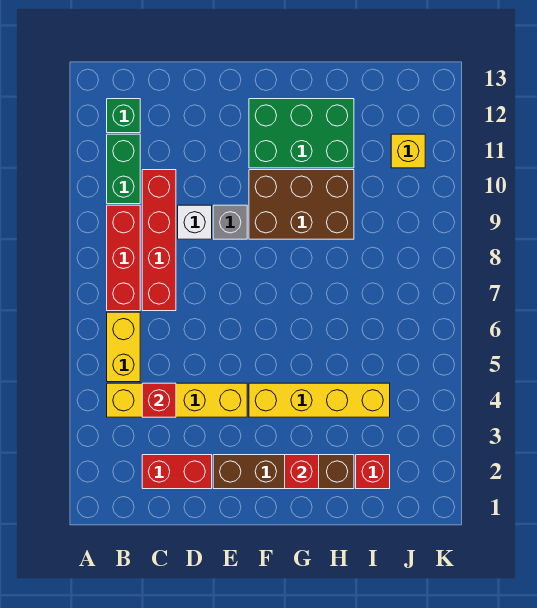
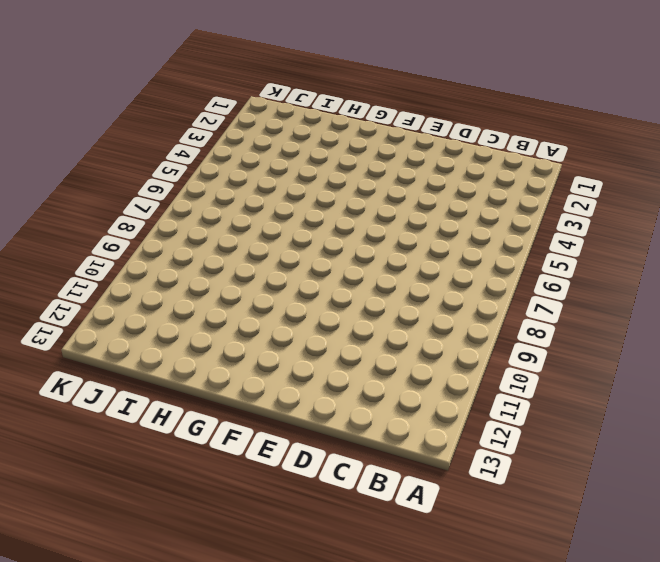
none -> yellow brick B4:E4 level 1
none -> yellow brick B5:B6 level 1
none -> red brick B7:B9 level 1

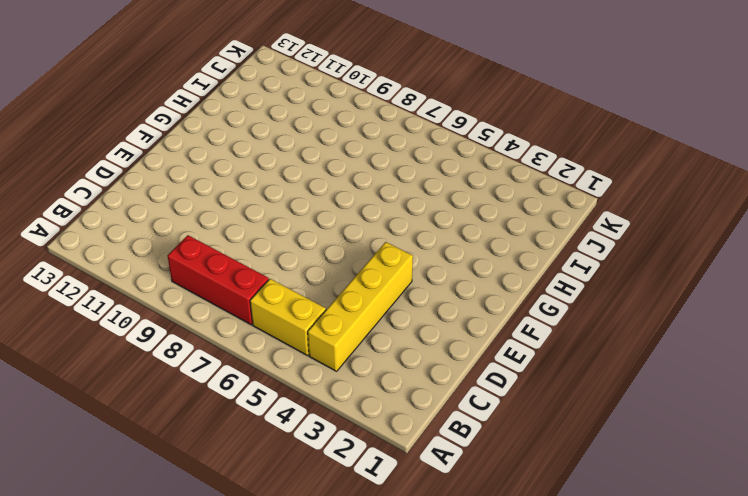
none -> green brick B10:B11 level 1
none -> green brick B12 level 1
none -> red brick C2:D2 level 1

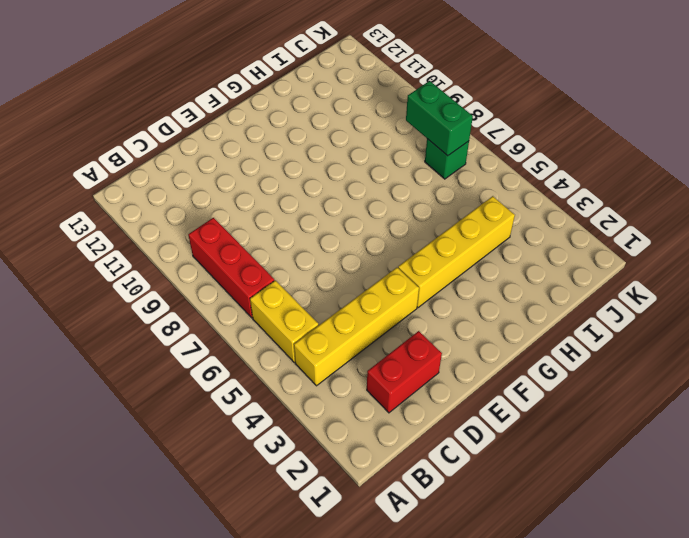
green brick J7 level 1 -> green brick B12 level 1
green brick J7:J8 level 2 -> green brick B10:B11 level 1
none -> red brick C7:C10 level 1
none -> white brick D9 level 1
none -> brown brick E2:H2 level 1

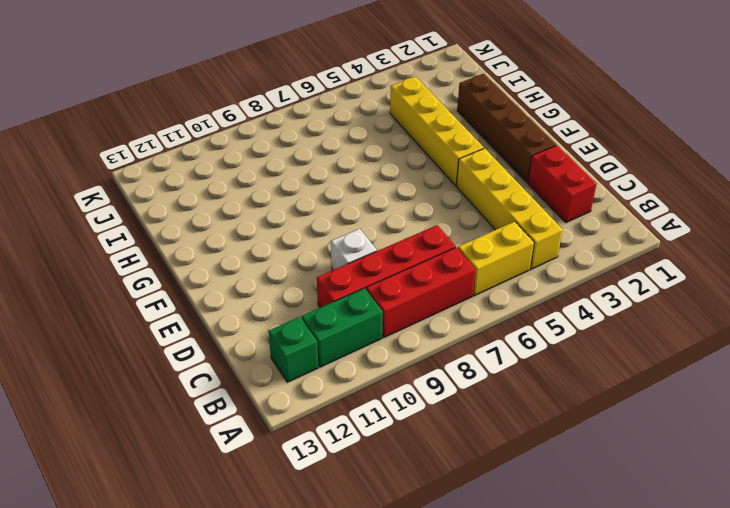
none -> grey brick E9 level 1
none -> brown brick F9:H10 level 1
none -> green brick F11:H12 level 1

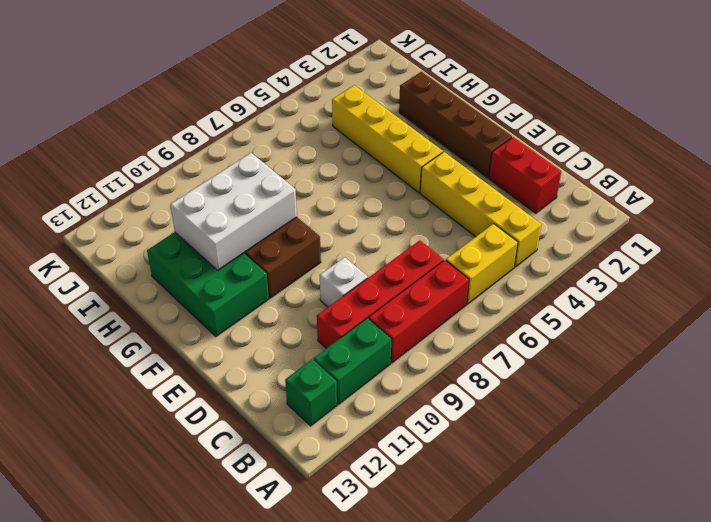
white brick G9:H11 level 2 -> none
none -> grey brick E9 level 1
none -> red brick I2 level 1
none -> yellow brick J11 level 1

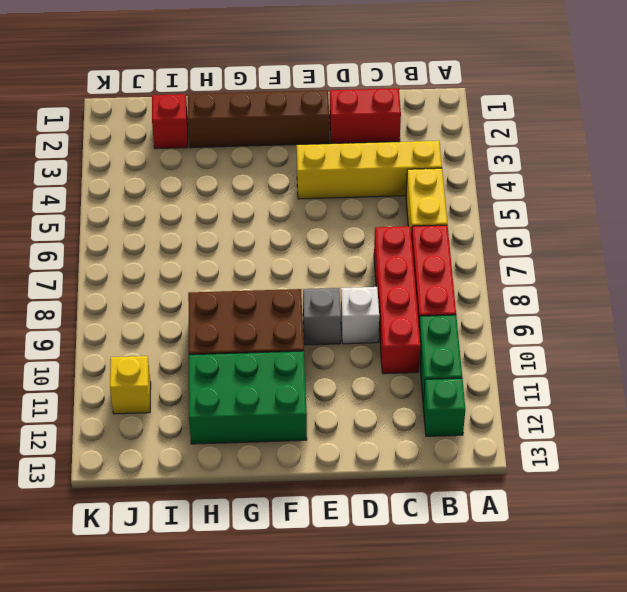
none -> yellow brick F4:I4 level 1
none -> red brick C4 level 2
none -> red brick G2 level 2

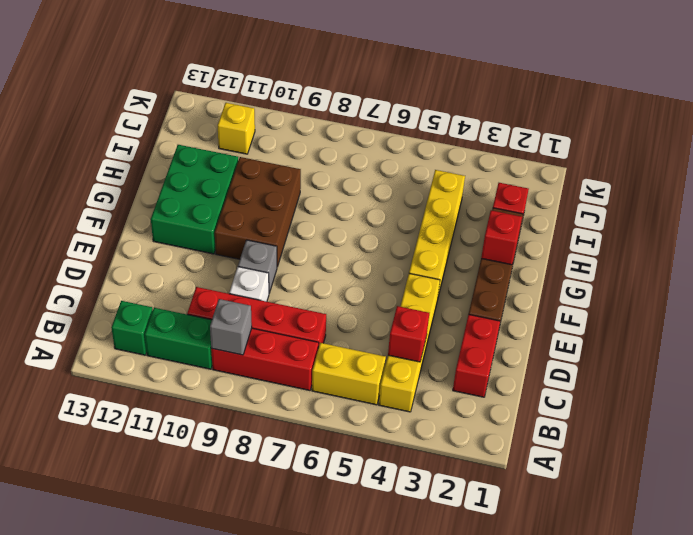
grey brick B9 level 2 -> none

